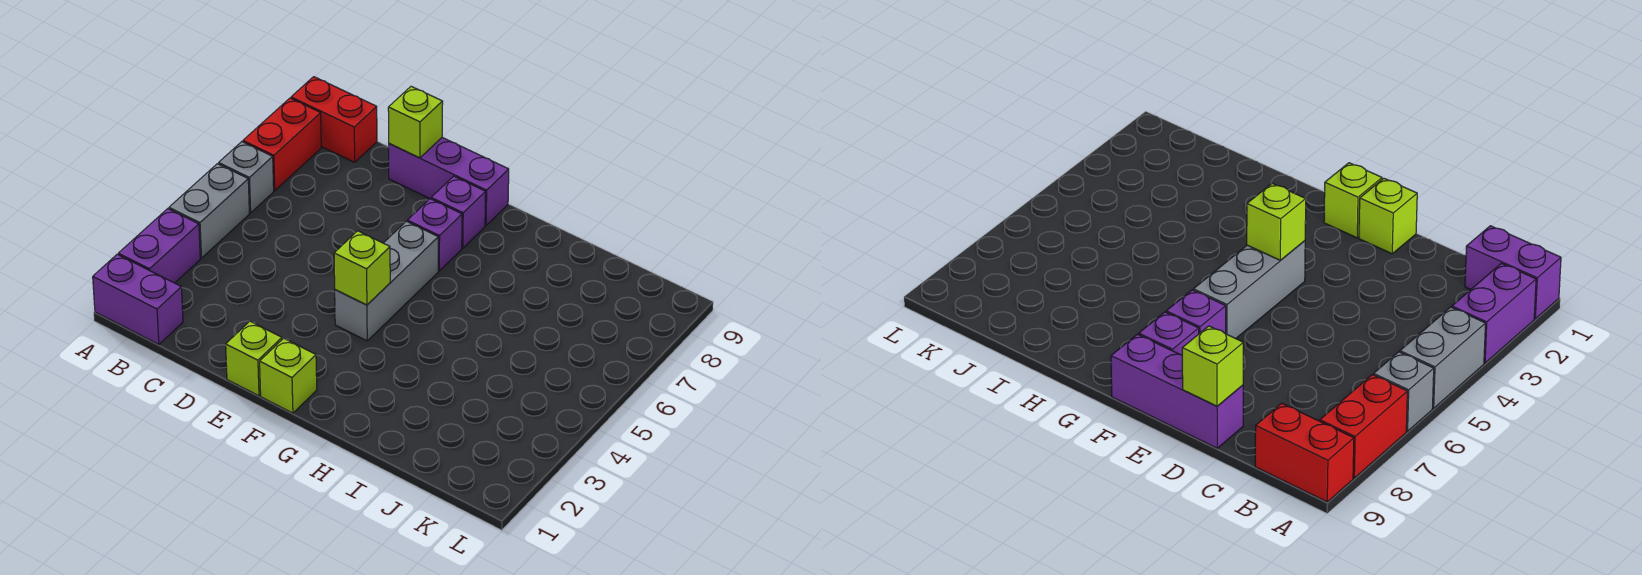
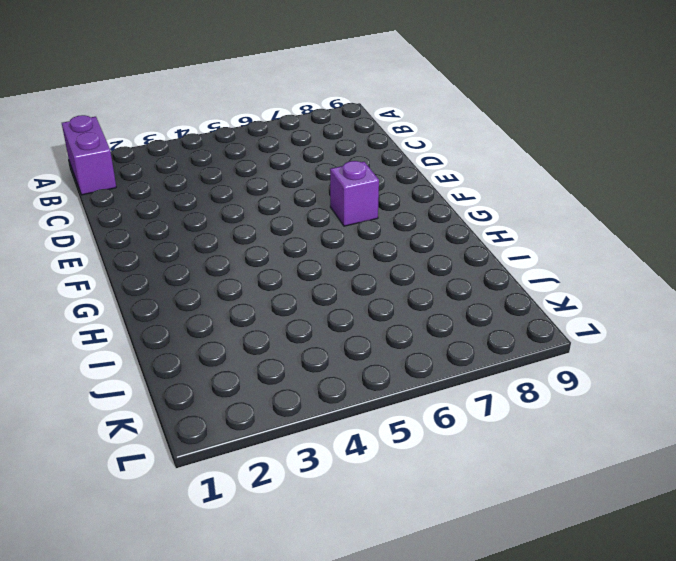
none -> purple brick A2:A3 level 1
none -> grey brick A4:A5 level 1
none -> grey brick A6 level 1

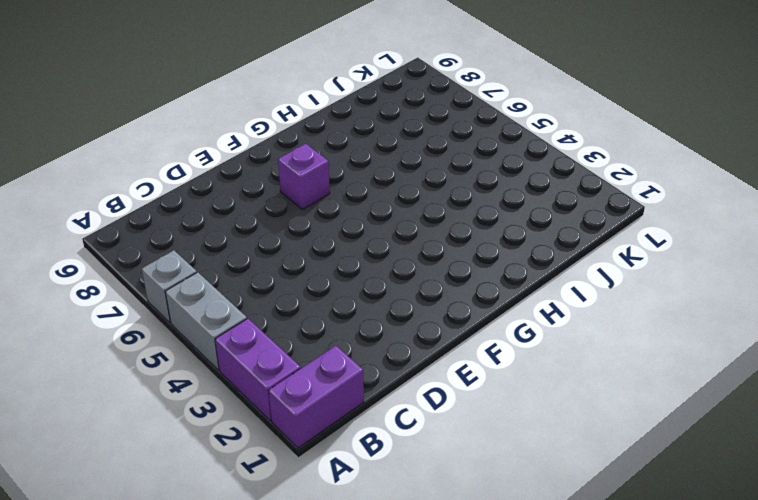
none -> red brick A7:A8 level 1
none -> red brick A9:B9 level 1
none -> purple brick D9:F9 level 1

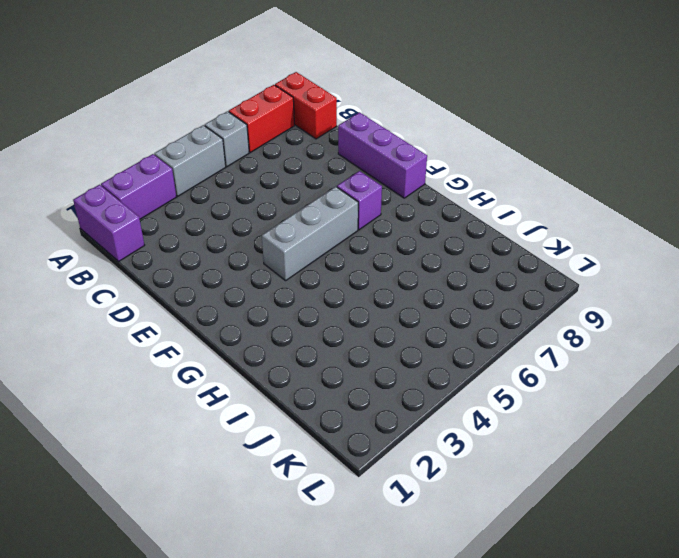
none -> lime brick E1 level 1
none -> lime brick F1 level 1
none -> purple brick F8 level 1

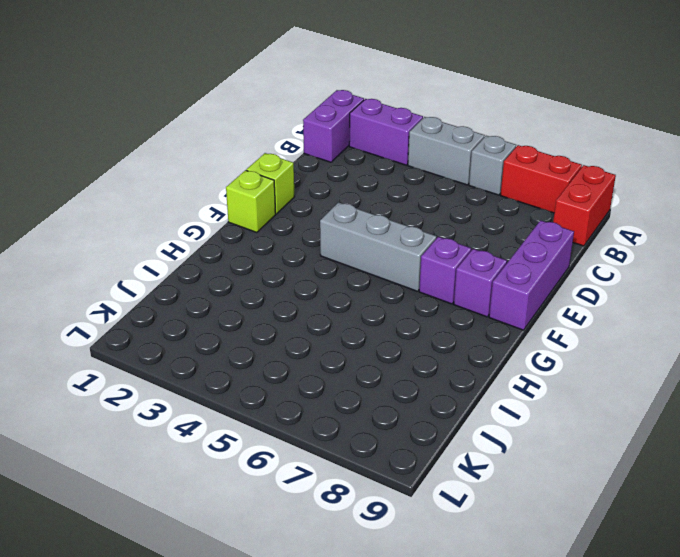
none -> lime brick D9 level 2
none -> lime brick F4 level 2

